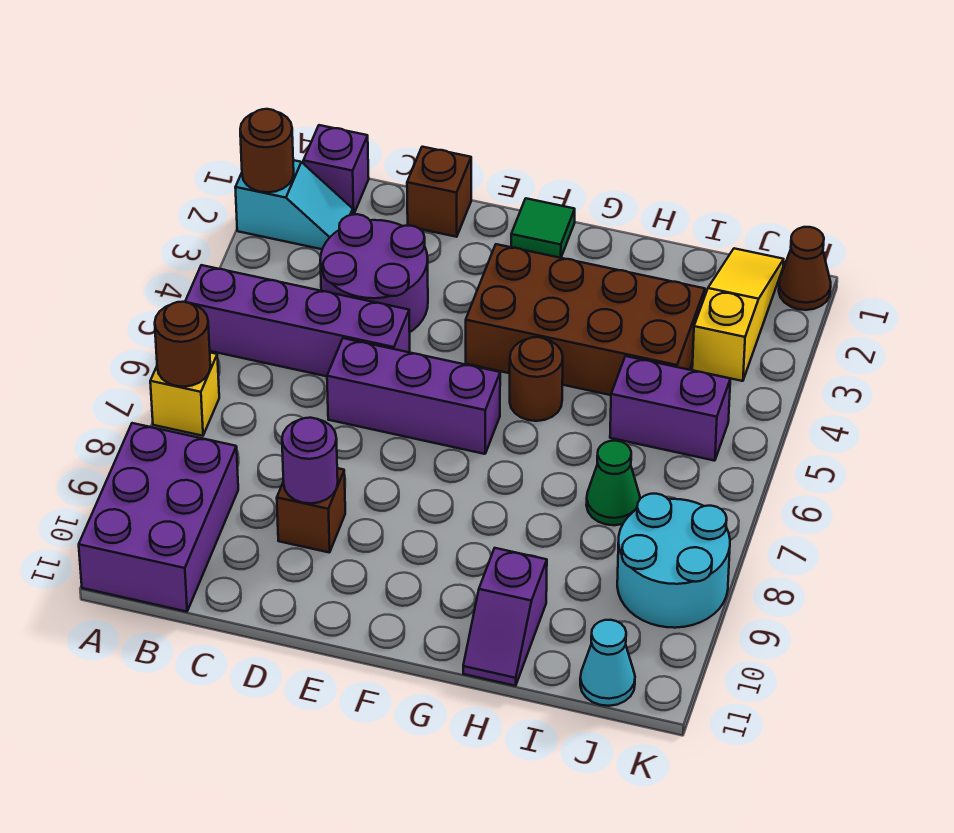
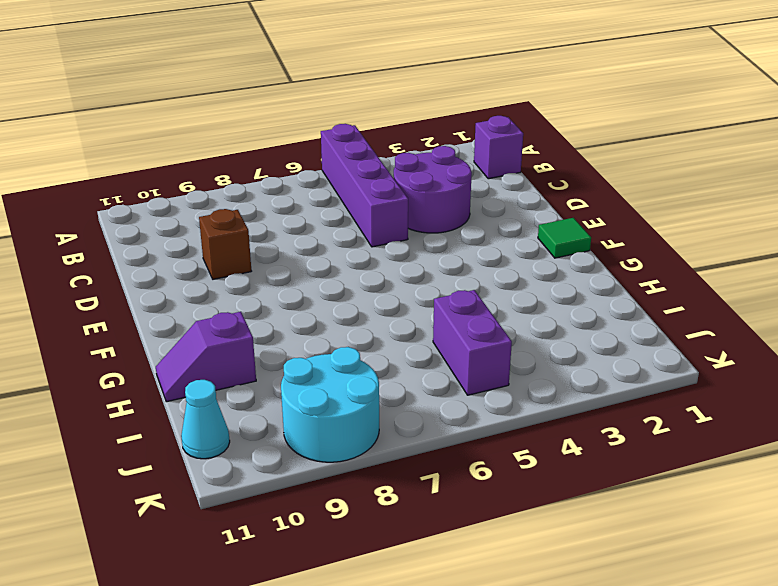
none -> cyan slope A2:B2 level 1 top A
none -> yellow brick A7 level 1
none -> purple brick A9:B11 level 1

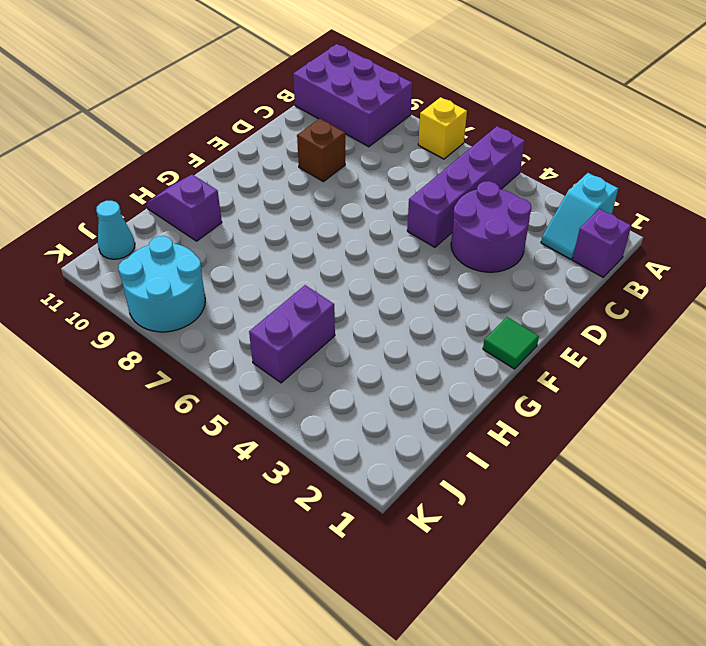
none -> brown brick D1 level 1
none -> purple brick D6:F6 level 1
none -> brown brick F3:I4 level 1

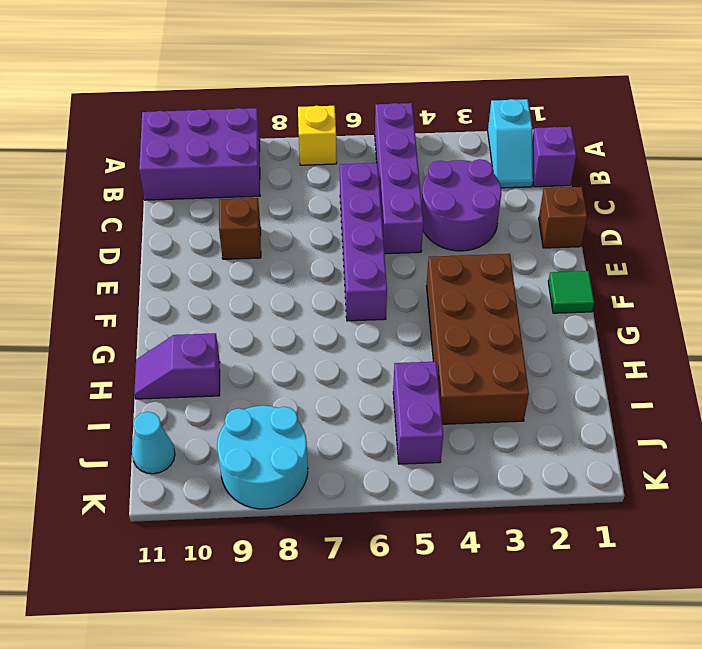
purple brick C6:F6 level 1 -> purple brick D6:F6 level 1
none -> brown round brick G5 level 1
none -> green cone I7 level 1
none -> yellow slope J1:J3 level 1 top 3

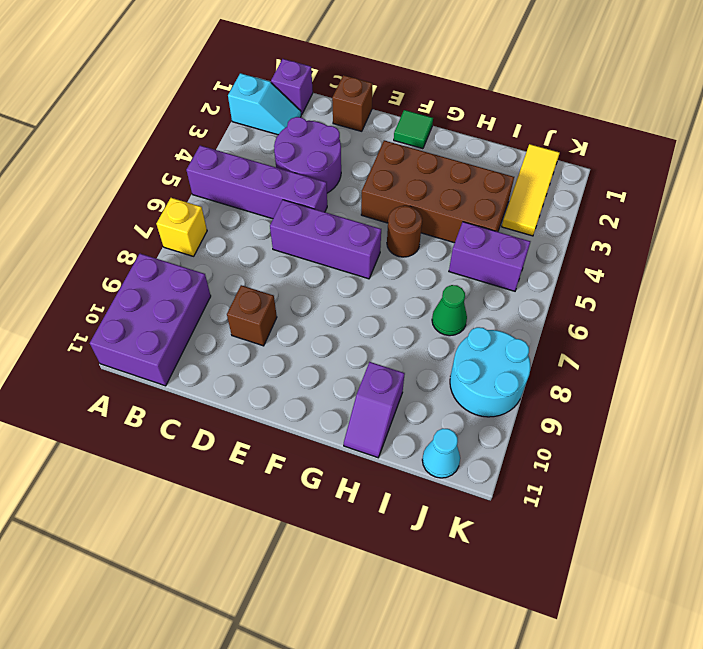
yellow tile J1:J3 level 1 -> yellow slope J1:J3 level 1 top 3
none -> brown cone K1 level 1
none -> brown round brick A2 level 2
none -> brown round brick A7 level 2

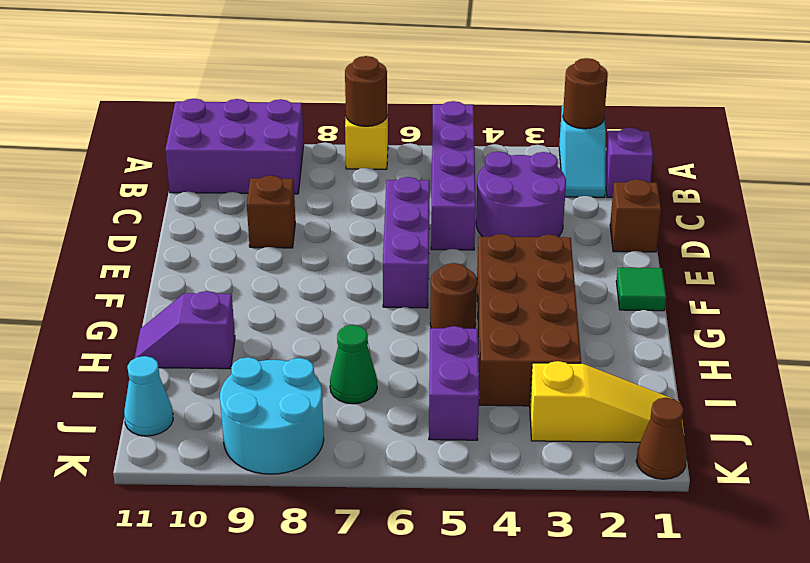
none -> purple round brick D9 level 2

